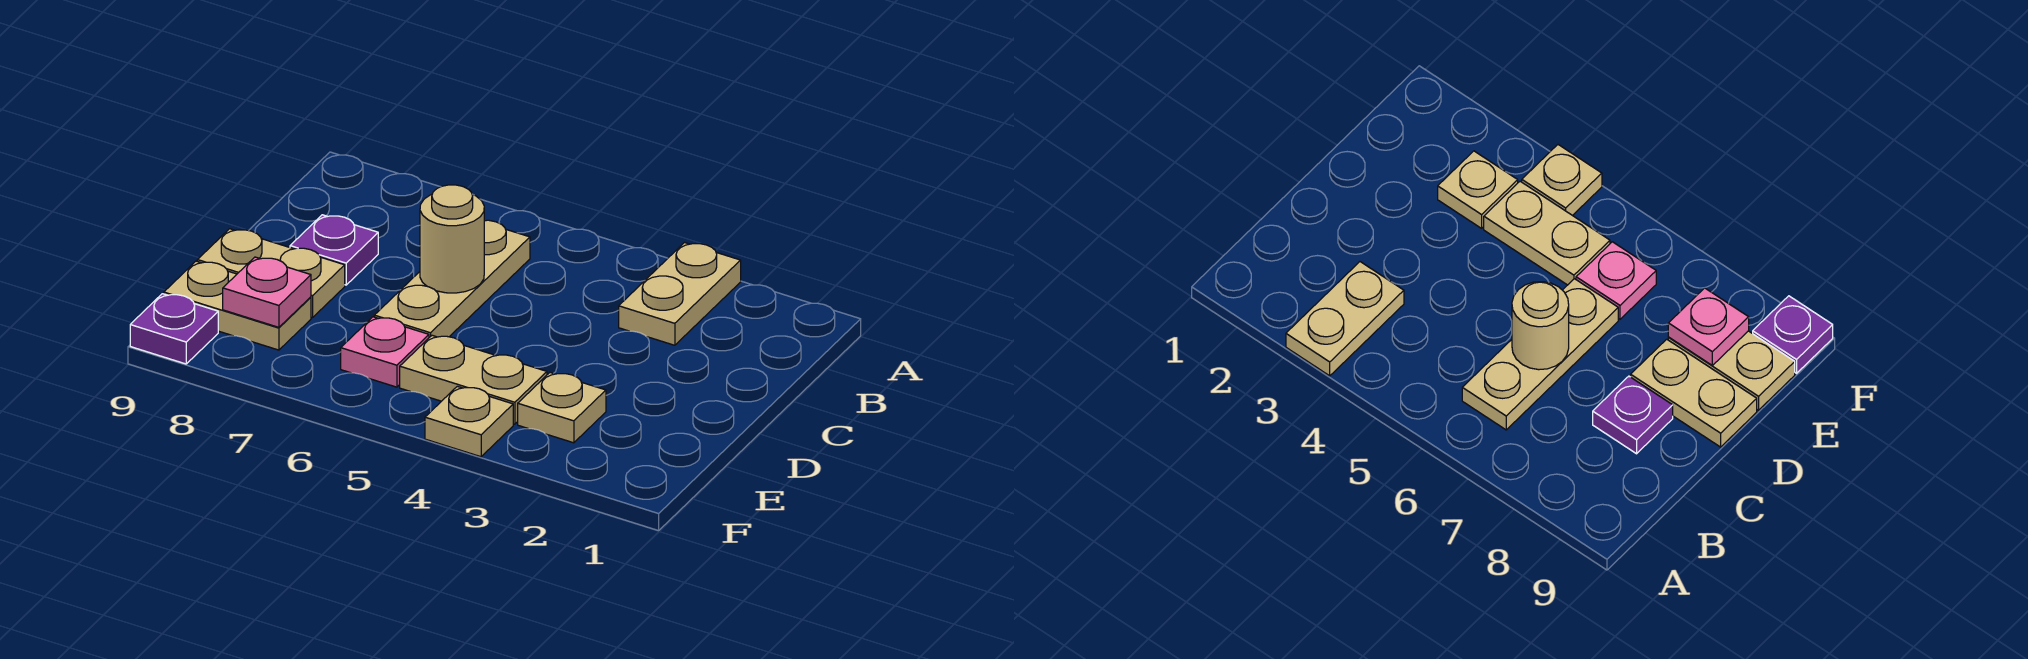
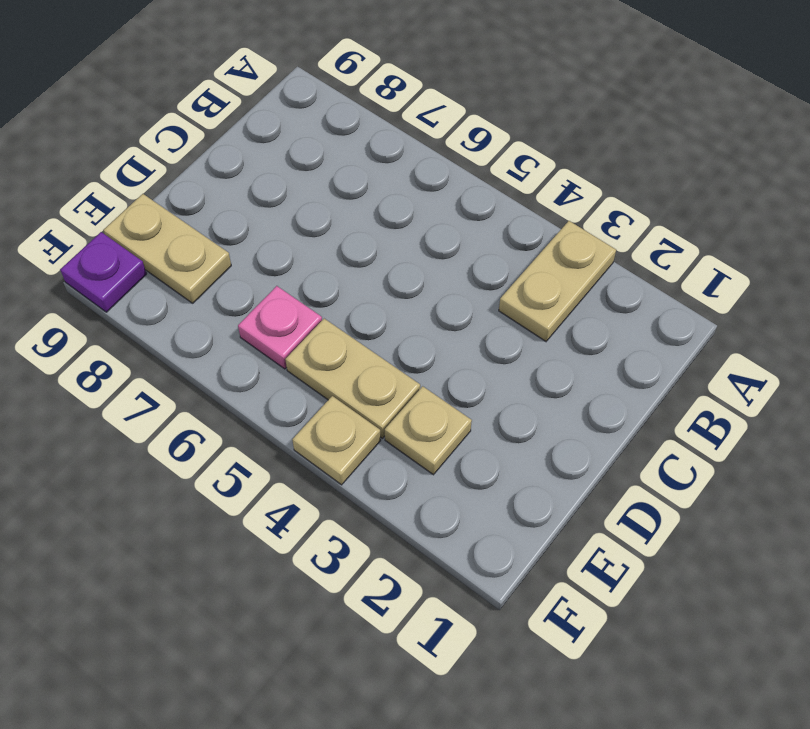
none -> tan plate B6:D6 level 1
none -> purple plate C8 level 1
none -> tan plate D8:D9 level 1

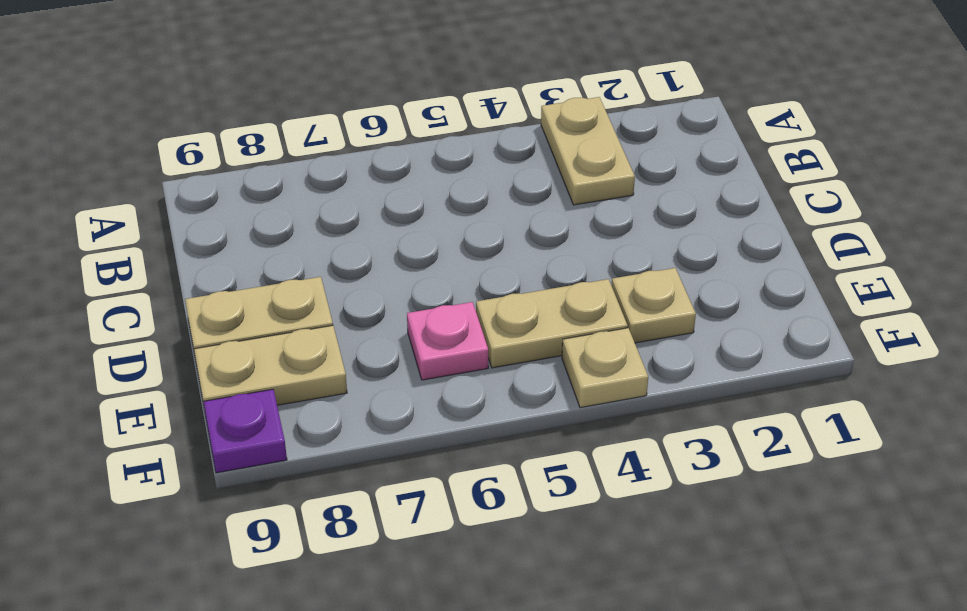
none -> tan plate B6:D6 level 1
none -> purple plate C8 level 1
none -> tan round brick C6 level 2

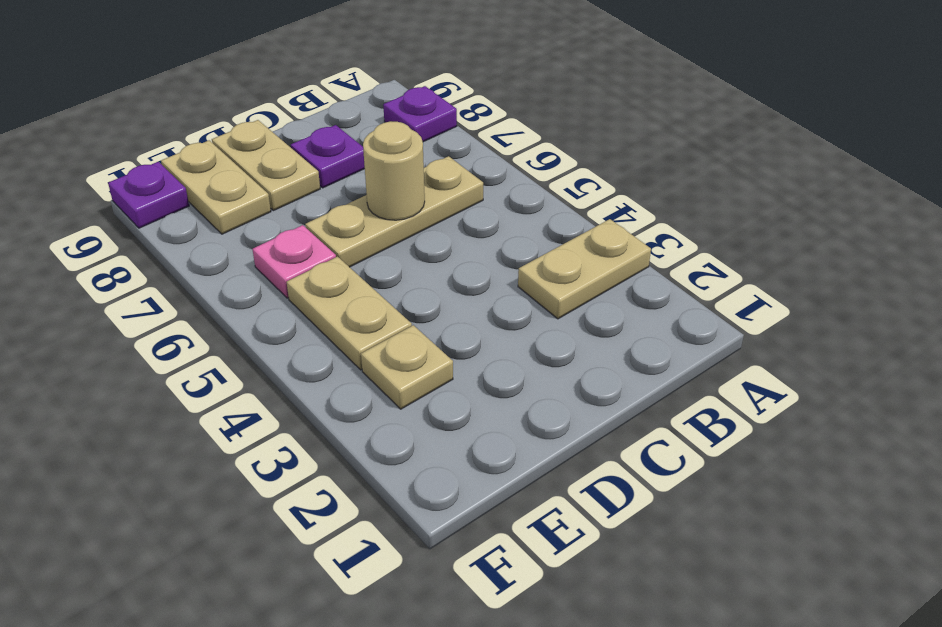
purple plate A8 level 1 -> none
none -> tan plate F4 level 1
none -> pink plate E8 level 2

